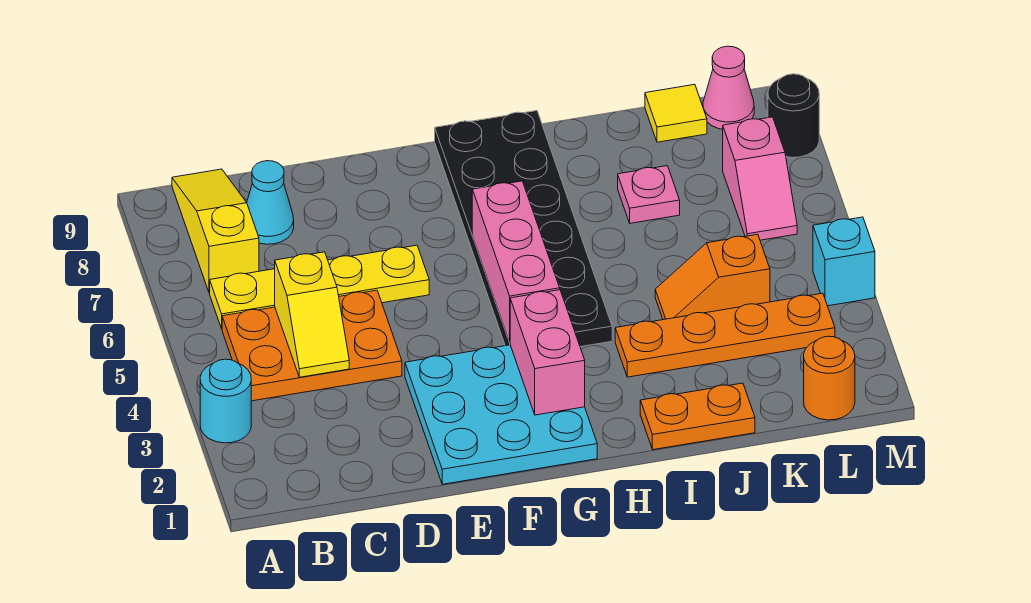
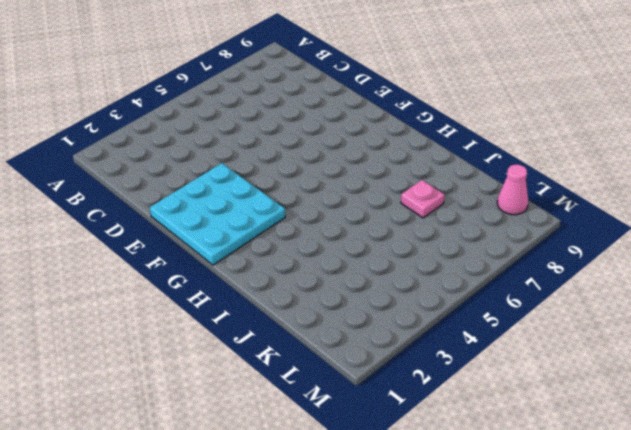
none -> cyan round brick A3 level 1
none -> orange plate B4:D5 level 1
none -> yellow plate B6:E6 level 1

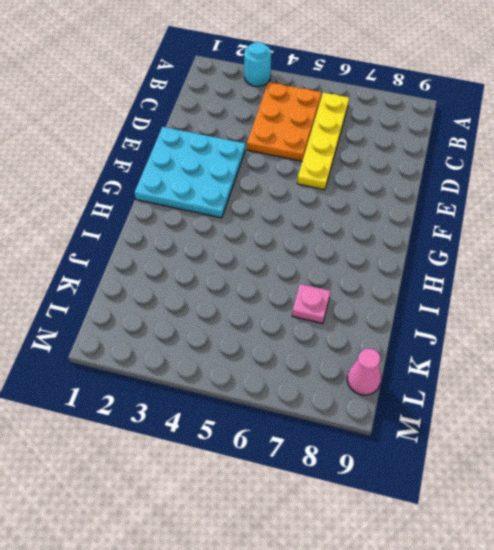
none -> yellow slope B7:B9 level 1 top 7
none -> cyan cone C8 level 1
none -> black plate G4:H9 level 1

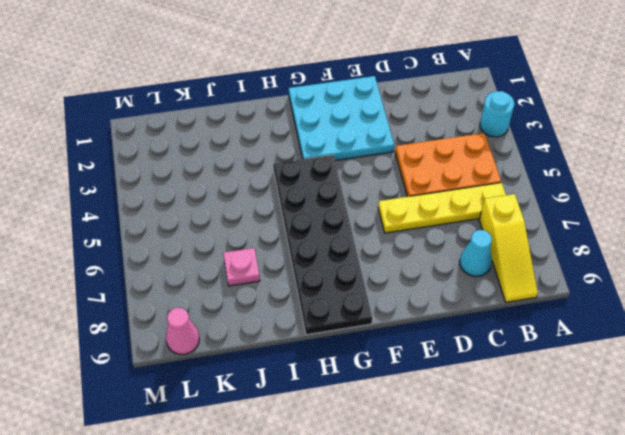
none -> orange plate I1:J1 level 1
none -> orange plate I3:L3 level 1
none -> orange slope J4:K4 level 1 top K

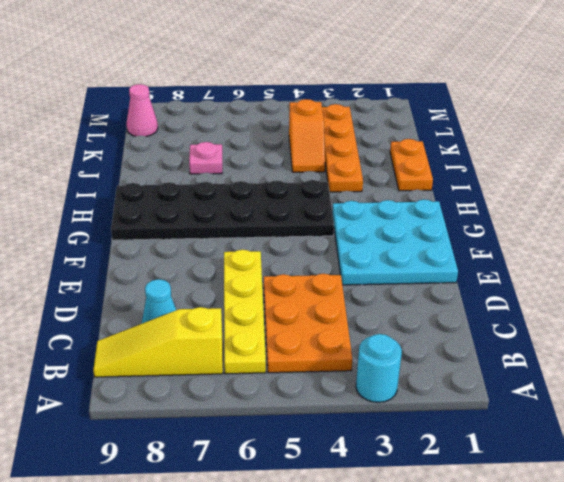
none -> yellow tile K9 level 1
none -> orange round brick L1 level 1
none -> pink slope L6:L7 level 1 top 7

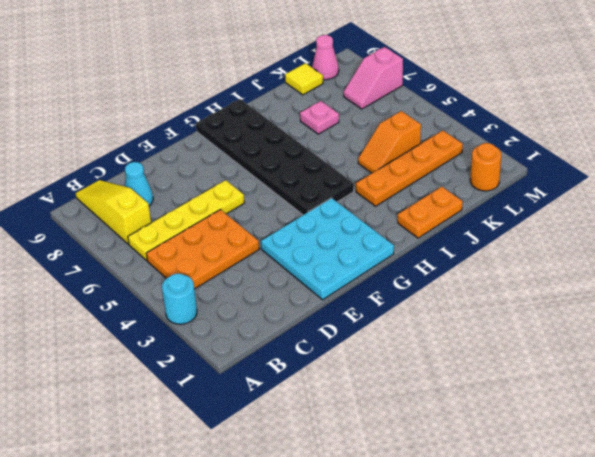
pink slope L7:M7 level 1 top M -> pink slope L6:L7 level 1 top 7
none -> cyan brick M4 level 1
none -> black round brick M8 level 1
none -> yellow slope C4:C5 level 2 top 5

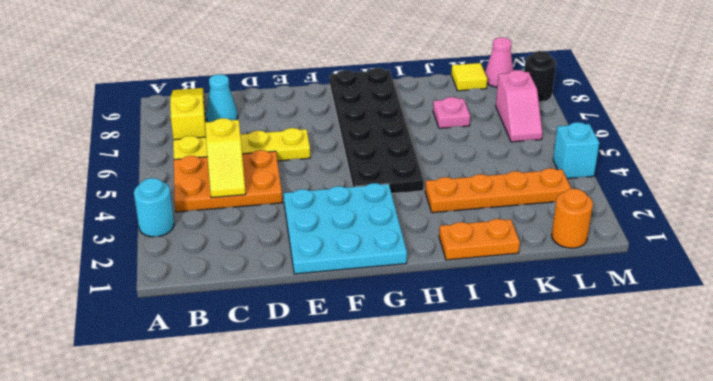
none -> orange slope J4:K4 level 1 top K
none -> pink brick G2:G3 level 2
none -> pink brick G4:G6 level 2

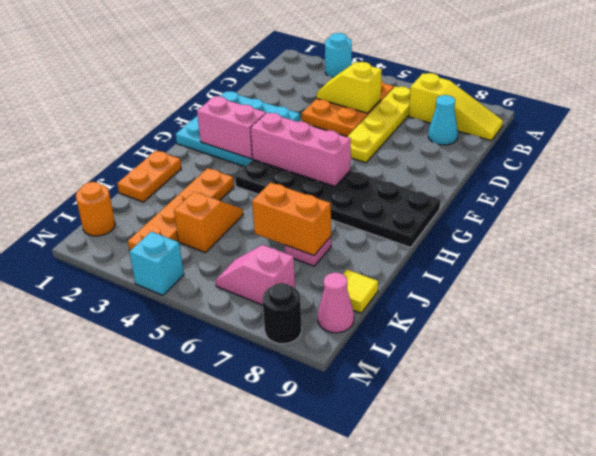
orange brick J6:J7 level 2 -> none

